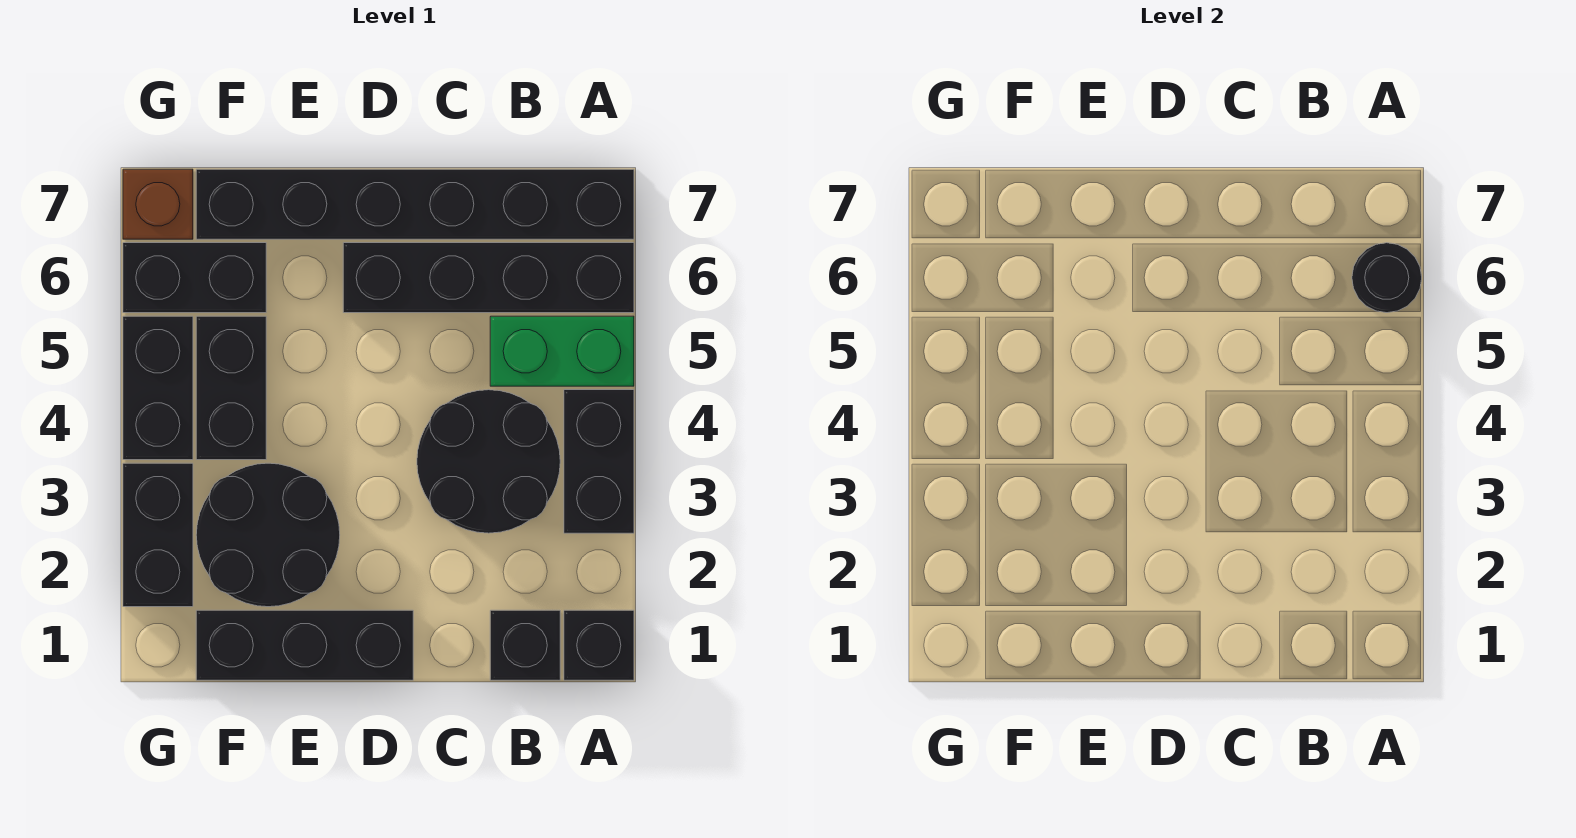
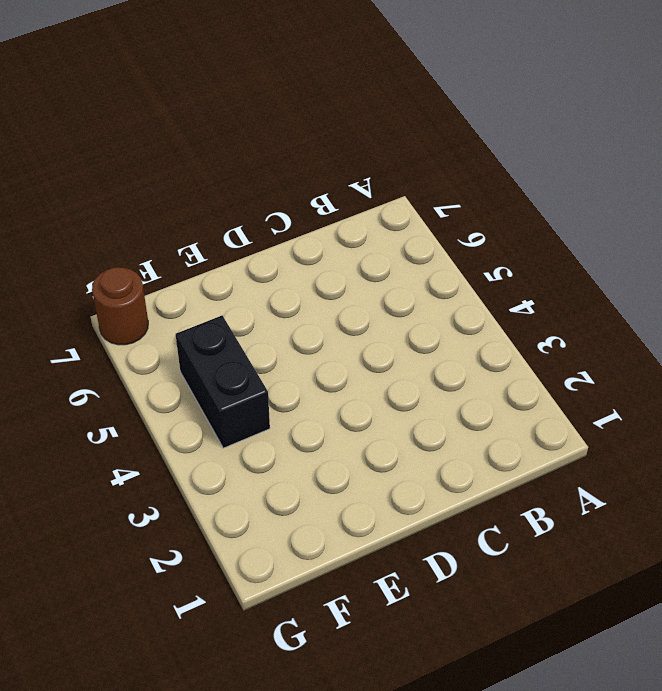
brown round brick G7 level 1 -> brown brick G7 level 1
none -> black brick A1 level 1
none -> black brick A3:A4 level 1
none -> green brick A5:B5 level 1

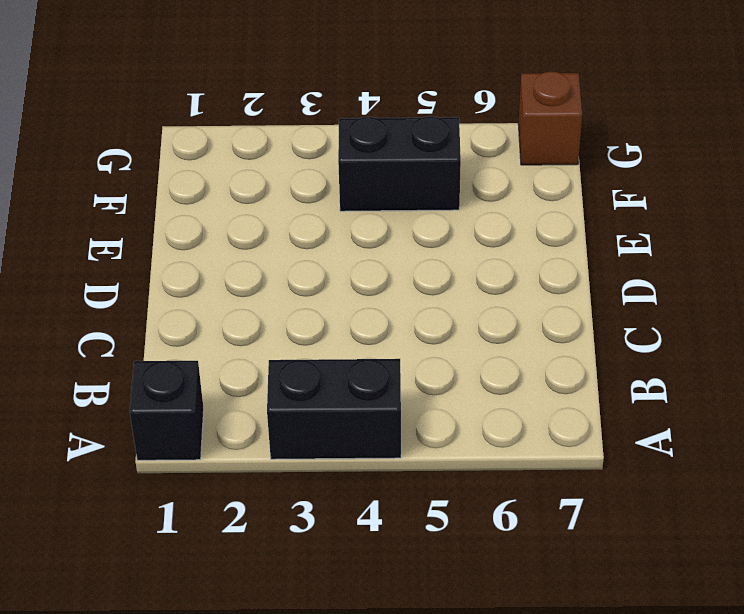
none -> green brick A5:B5 level 1
none -> black brick A6:D6 level 1
none -> black brick A7:F7 level 1

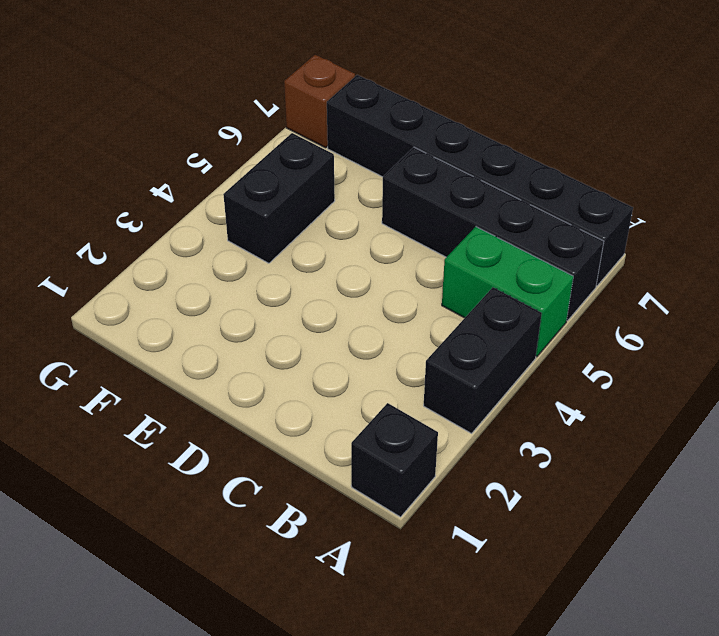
none -> black brick B1 level 1
none -> black round brick B3:C4 level 1
none -> black brick D1:F1 level 1

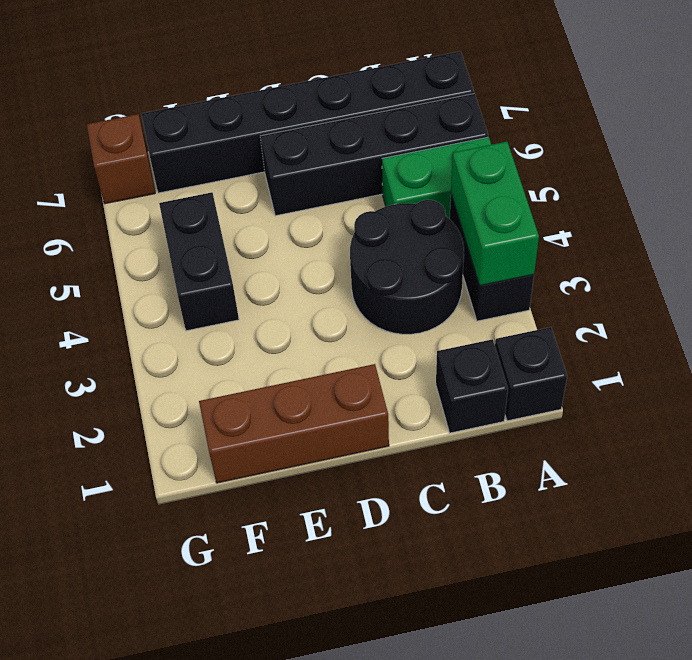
green brick A3:A4 level 2 -> none
brown brick D1:F1 level 1 -> black brick D1:F1 level 1
none -> black round brick E2:F3 level 1
none -> black brick F6:G6 level 1
none -> black brick G2:G3 level 1

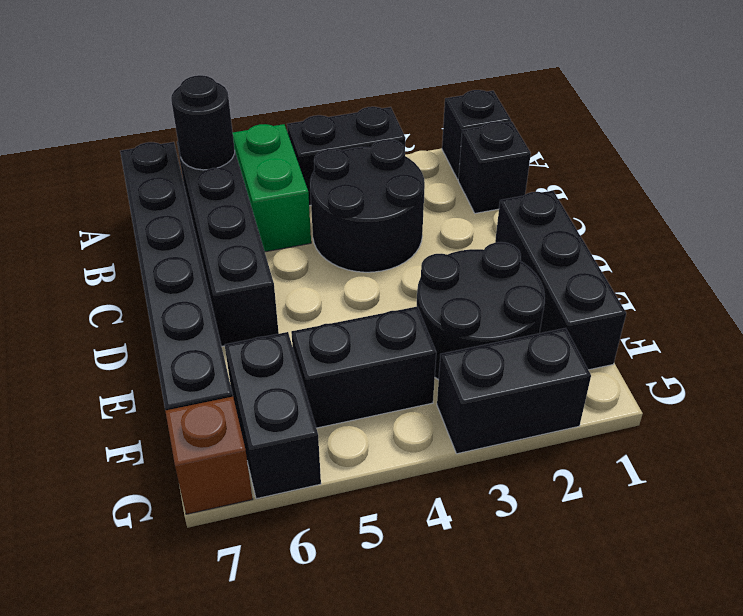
none -> black brick G4:G5 level 1

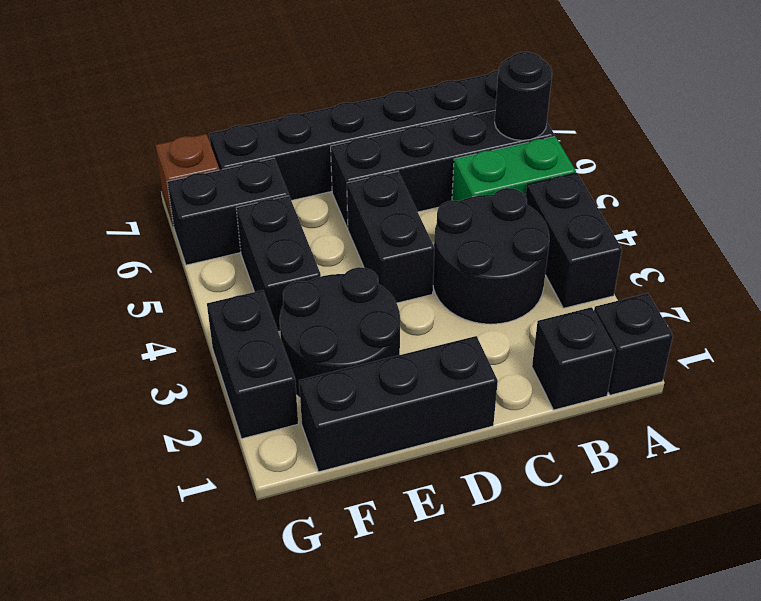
black brick D4:D5 level 1 -> black brick G4:G5 level 1

